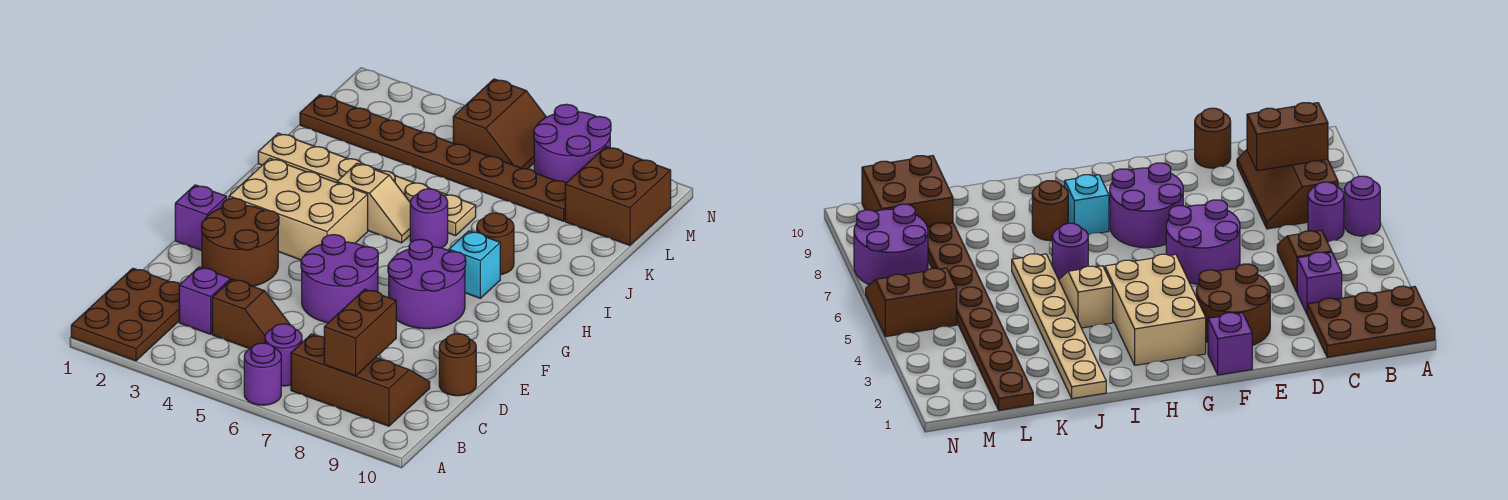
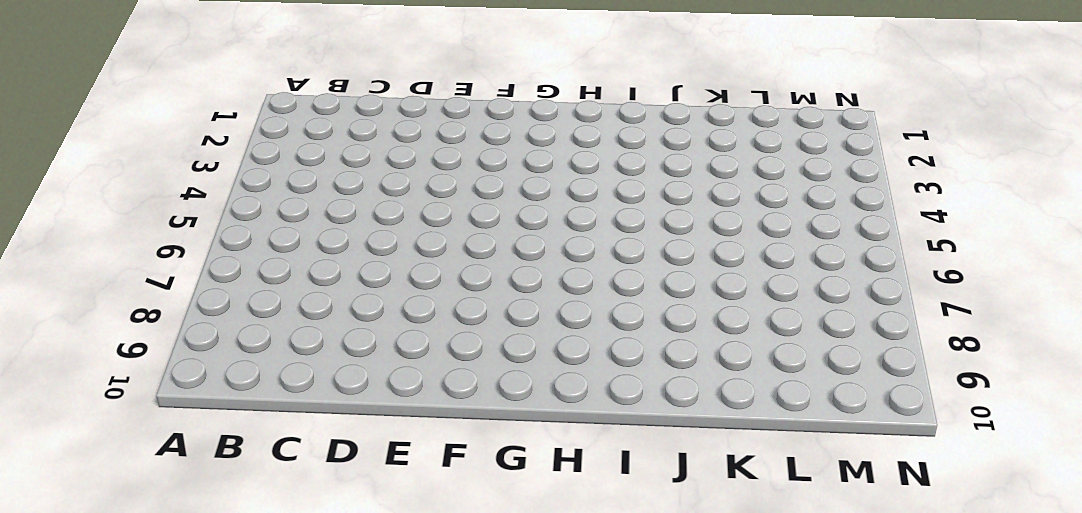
none -> brown plate A1:C2 level 1
none -> purple round brick A6 level 1
none -> purple round brick B6 level 1

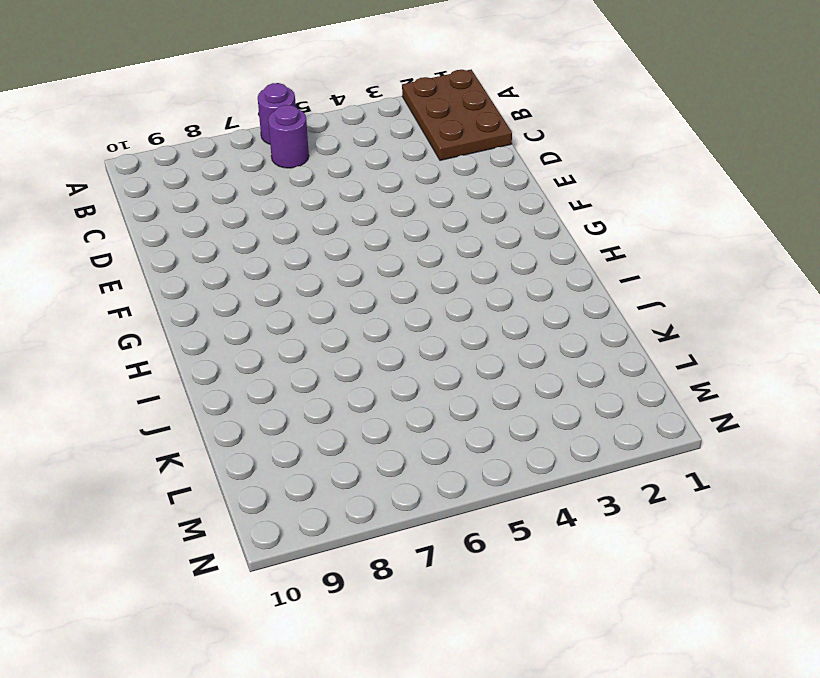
none -> brown slope B7:C9 level 1 top B
none -> purple brick C3 level 1
none -> brown slope C4:C5 level 1 top 4

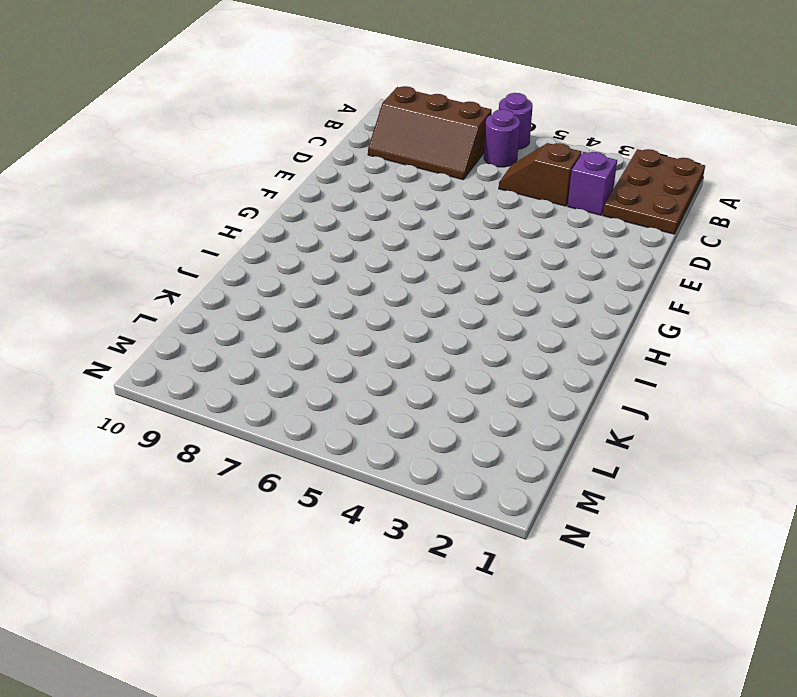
none -> brown round brick D10 level 1
none -> brown round brick E2:F3 level 1
none -> purple round brick E5:F6 level 1

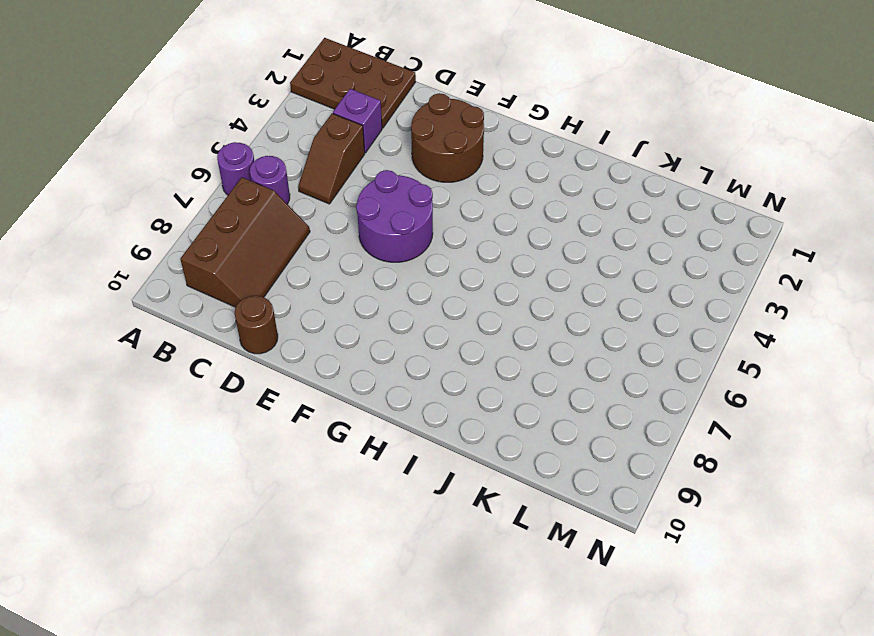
none -> purple brick F1 level 1
none -> purple round brick F7:G8 level 1
none -> tan brick G2:H4 level 1

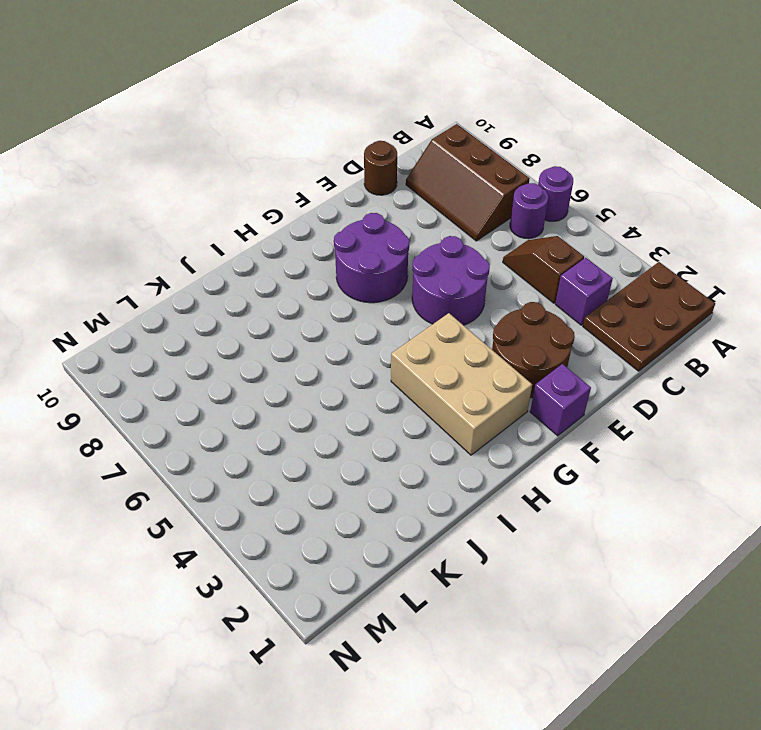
none -> cyan brick H8 level 1
none -> tan slope I4:I5 level 1 top 4
none -> purple round brick I6 level 1

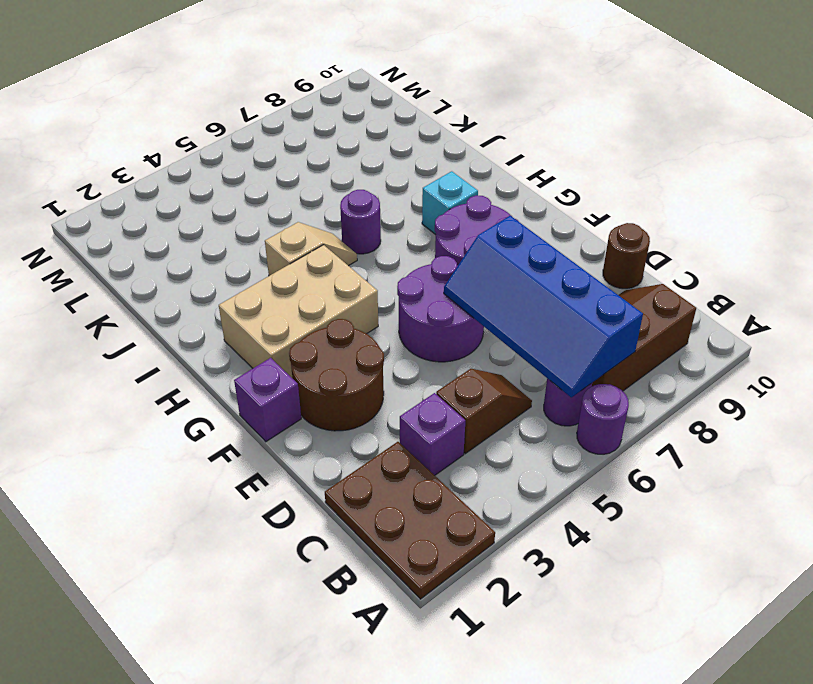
blue slope B6:E7 level 2 top 7 -> none
none -> brown round brick I8 level 1
none -> tan plate J1:J6 level 1
none -> brown plate L1:L8 level 1

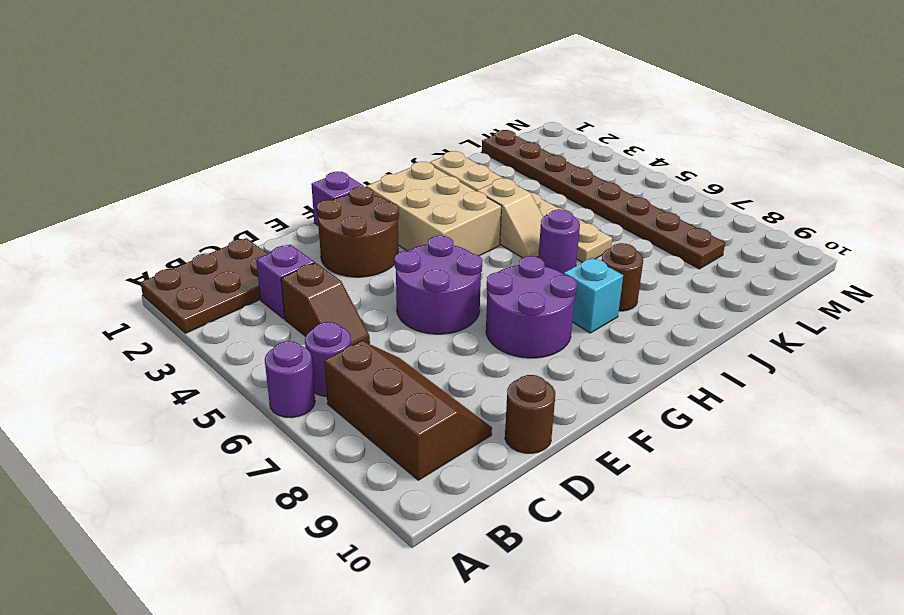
none -> brown brick L9:M10 level 1
none -> brown slope M5:N6 level 1 top 5
none -> purple round brick M7:N8 level 1

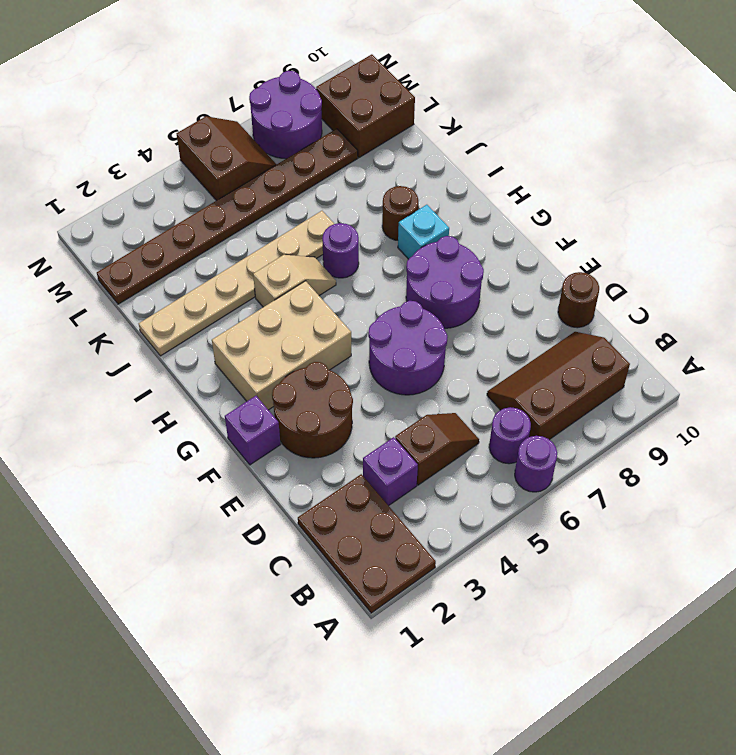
none -> brown brick B8:C8 level 2

